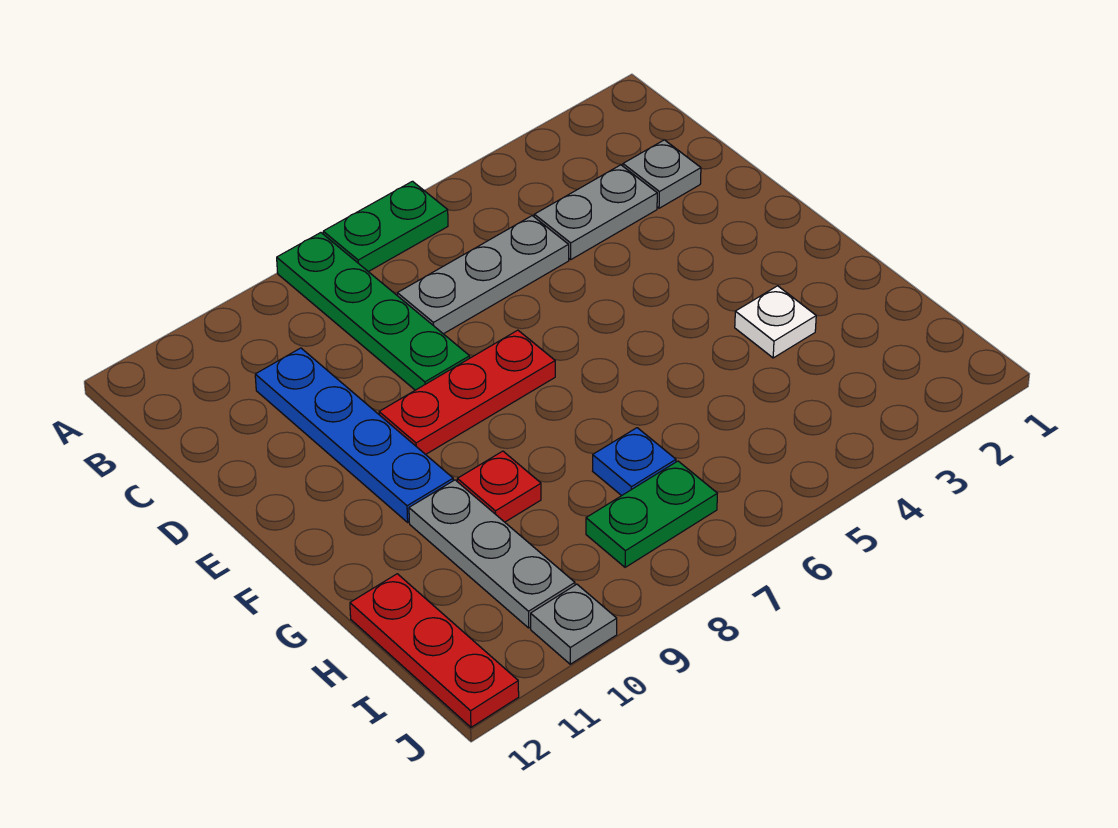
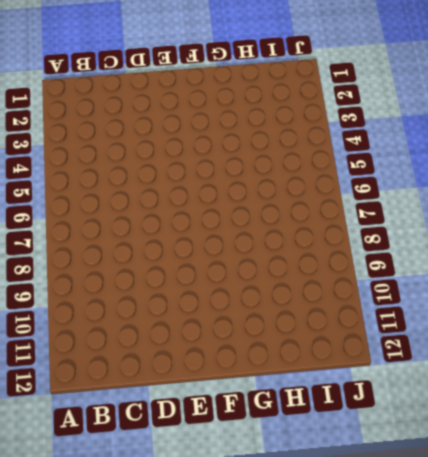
none -> green plate A6:A7 level 1
none -> green plate A8:D8 level 1
none -> grey plate C2 level 1

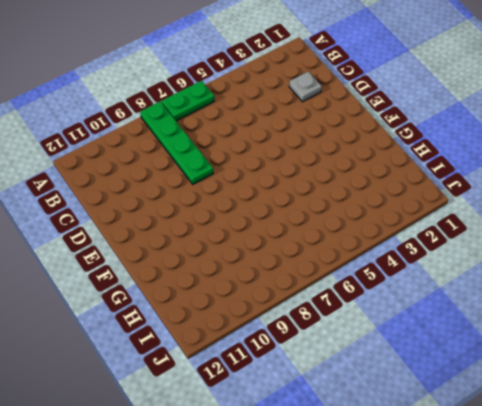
none -> grey plate C3:C4 level 1
none -> grey plate C5:C7 level 1
none -> blue plate C10:F10 level 1

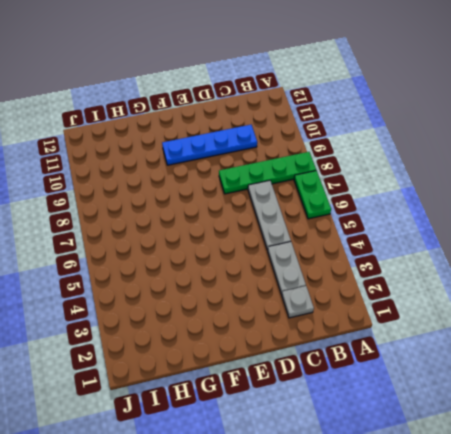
none -> red plate E7:E9 level 1
none -> white plate G3 level 1
none -> red plate G9 level 1

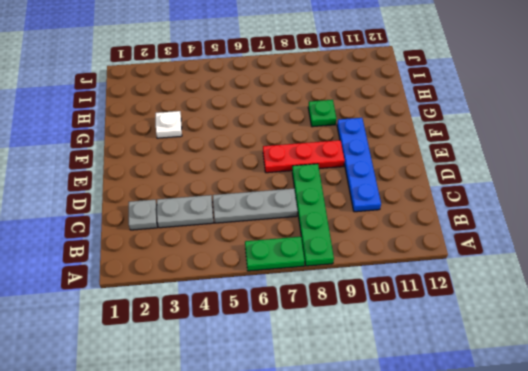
green plate G9 level 1 -> red plate G9 level 1
none -> grey plate G10:I10 level 1
none -> blue plate H7 level 1
none -> red plate H12:J12 level 1

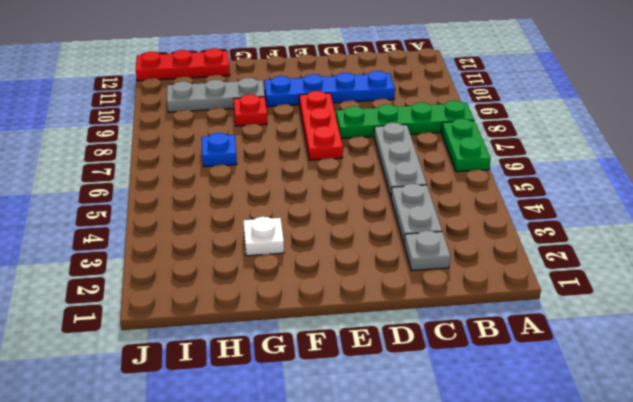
none -> green plate I7:I8 level 1
none -> grey plate J10 level 1

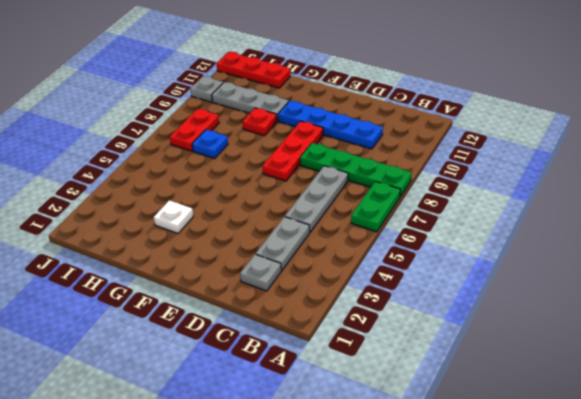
red plate I7:I8 level 1 -> green plate I7:I8 level 1

